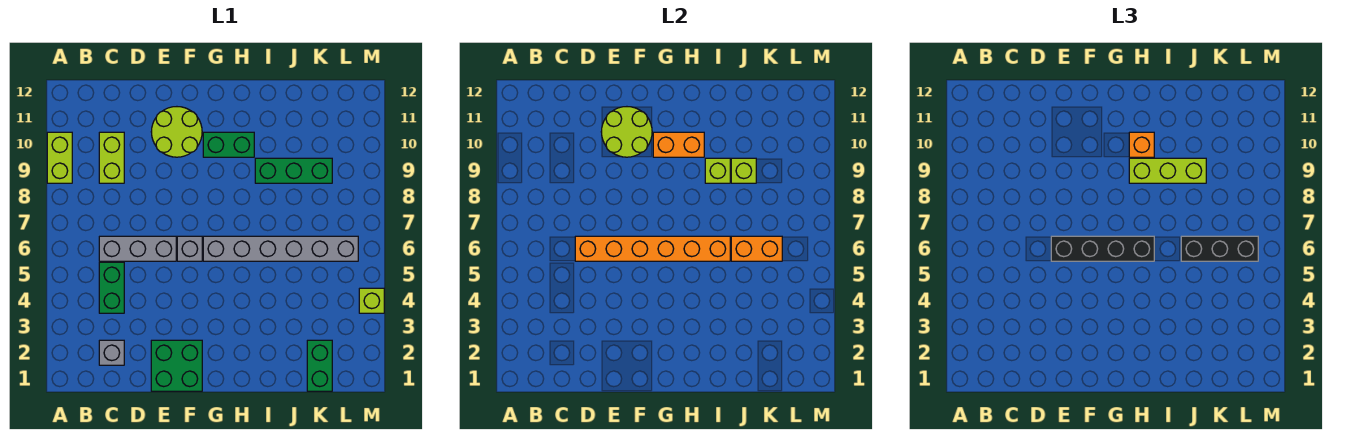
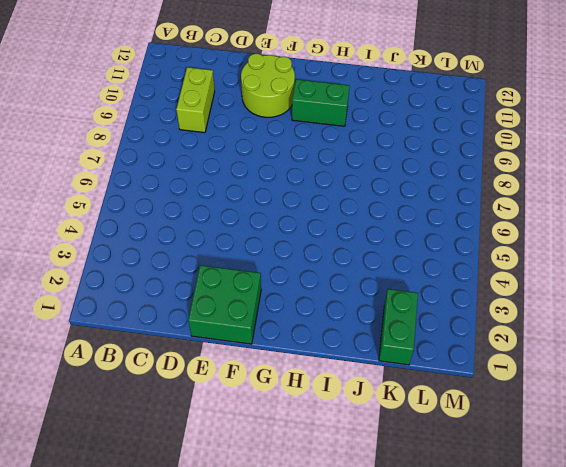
none -> lime brick A9:A10 level 1
none -> grey brick C2 level 1
none -> green brick C4:C5 level 1

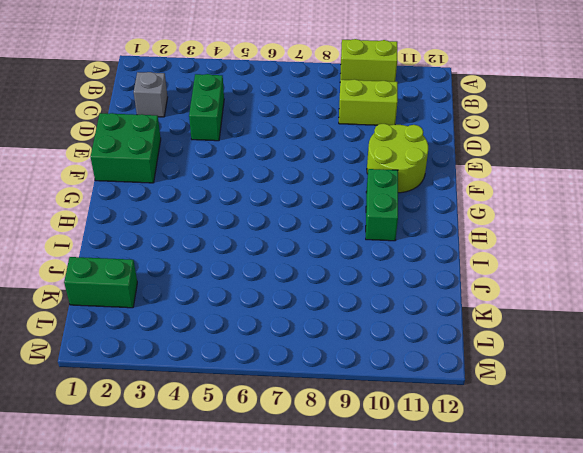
green brick C4:D4 level 1 -> green brick C4:C5 level 1
none -> grey brick C6:E6 level 1
none -> grey brick F6 level 1
none -> grey brick G6:L6 level 1

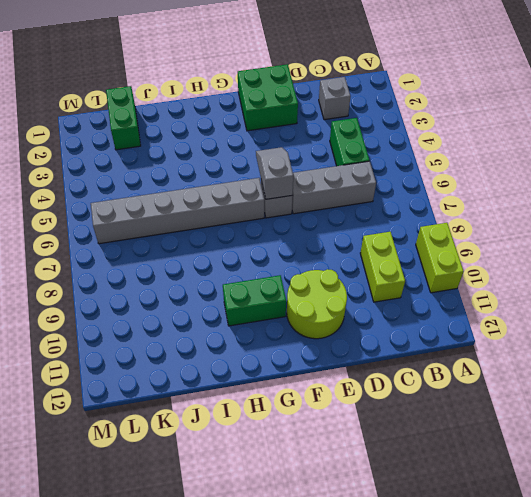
grey slope F5:F6 level 2 top 6 -> orange brick D6:I6 level 2
none -> green brick I9:K9 level 1
none -> lime brick M4 level 1
none -> lime round brick E10:F11 level 2

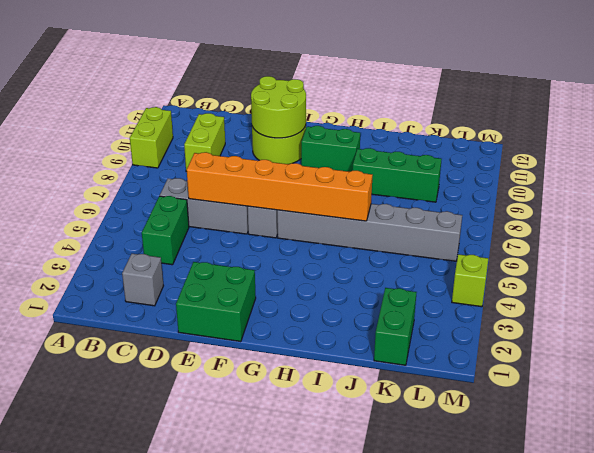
none -> orange brick G10:H10 level 2
none -> lime brick I9 level 2
none -> orange brick J6:K6 level 2

